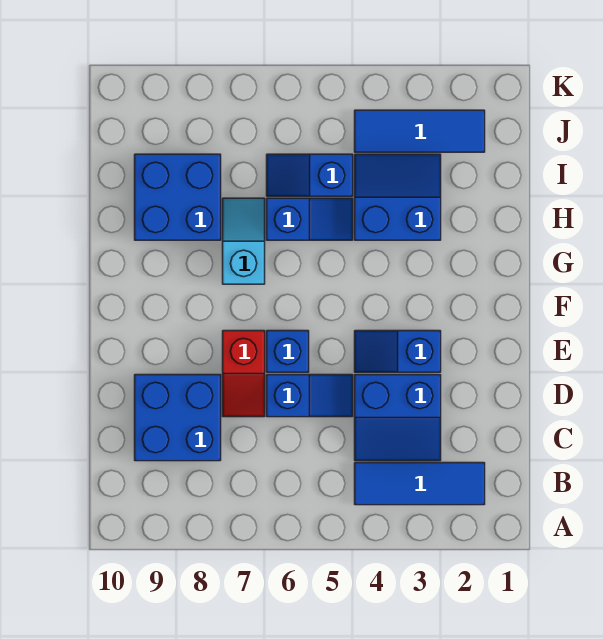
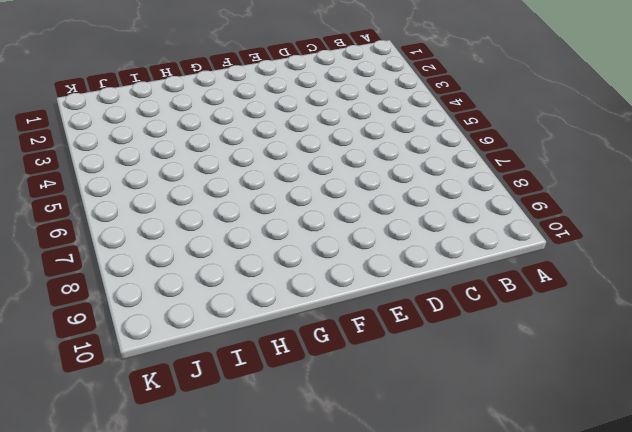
none -> blue tile B2:B4 level 1
none -> blue slope C3:D4 level 1 top D
none -> blue brick C8:D9 level 1

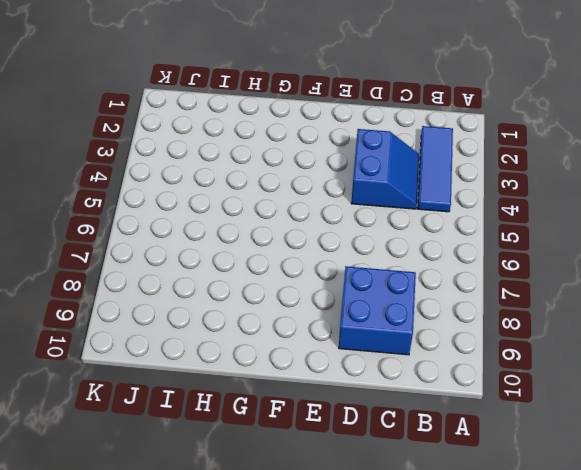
none -> blue slope D5:D6 level 1 top 6
none -> red slope D7:E7 level 1 top E
none -> blue slope E3:E4 level 1 top 3

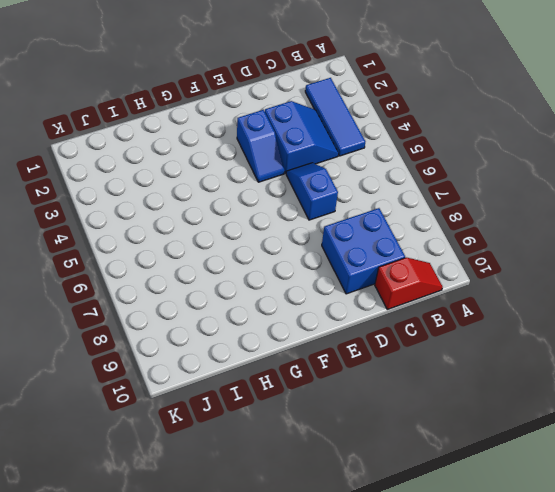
red slope B10:C10 level 1 top C -> red slope D7:E7 level 1 top E
none -> blue brick E6 level 1
none -> cyan slope G7:H7 level 1 top G
none -> blue slope H3:I4 level 1 top H

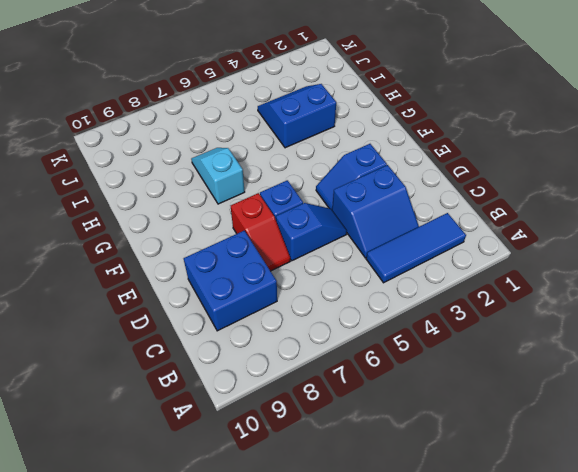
none -> blue slope H5:H6 level 1 top 6
none -> blue brick H8:I9 level 1
none -> blue slope I5:I6 level 1 top 5

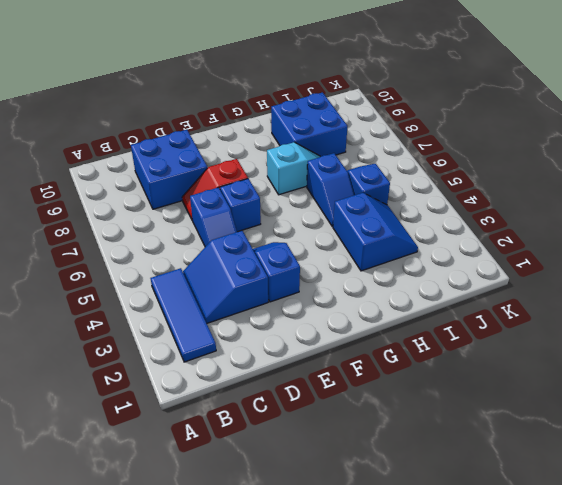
none -> blue tile J2:J4 level 1

